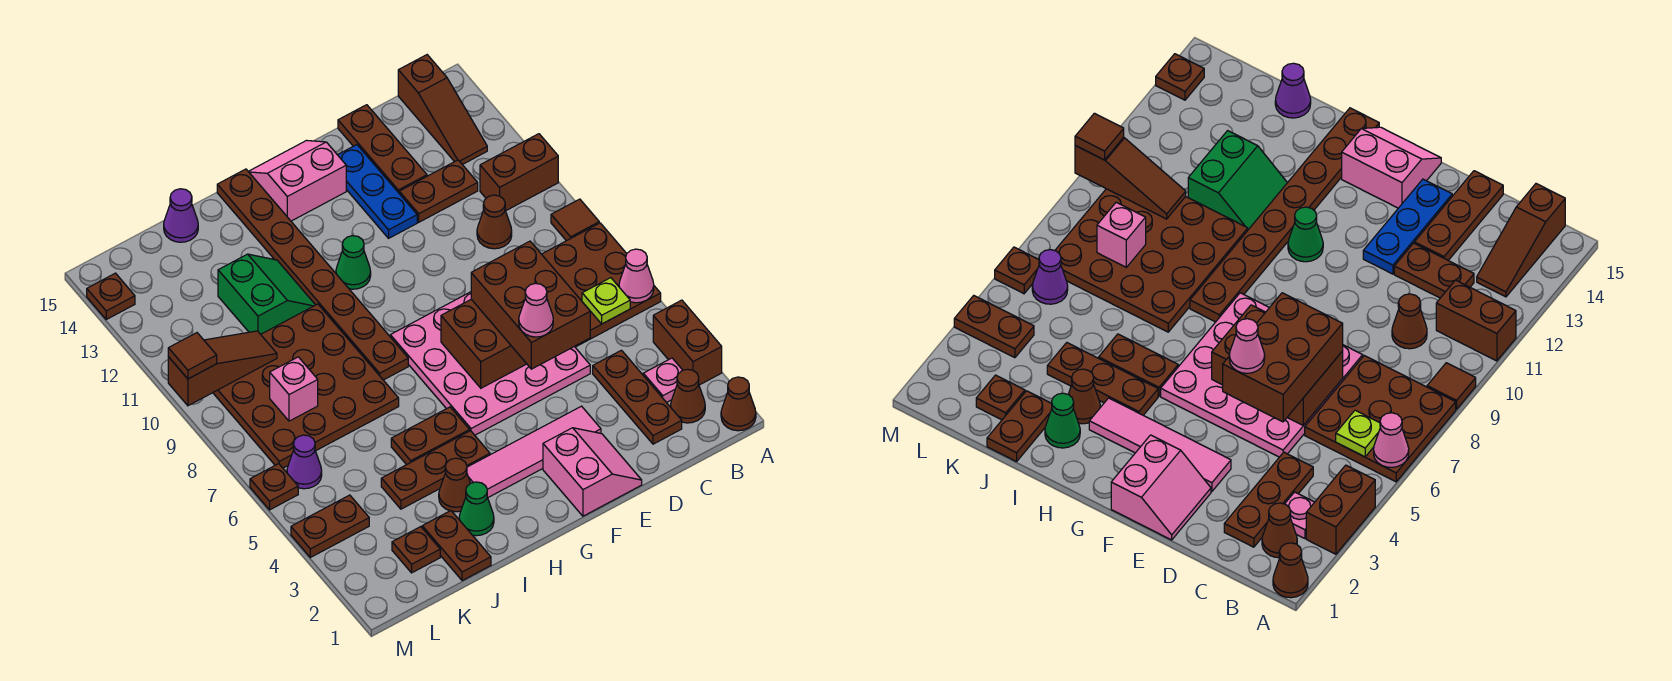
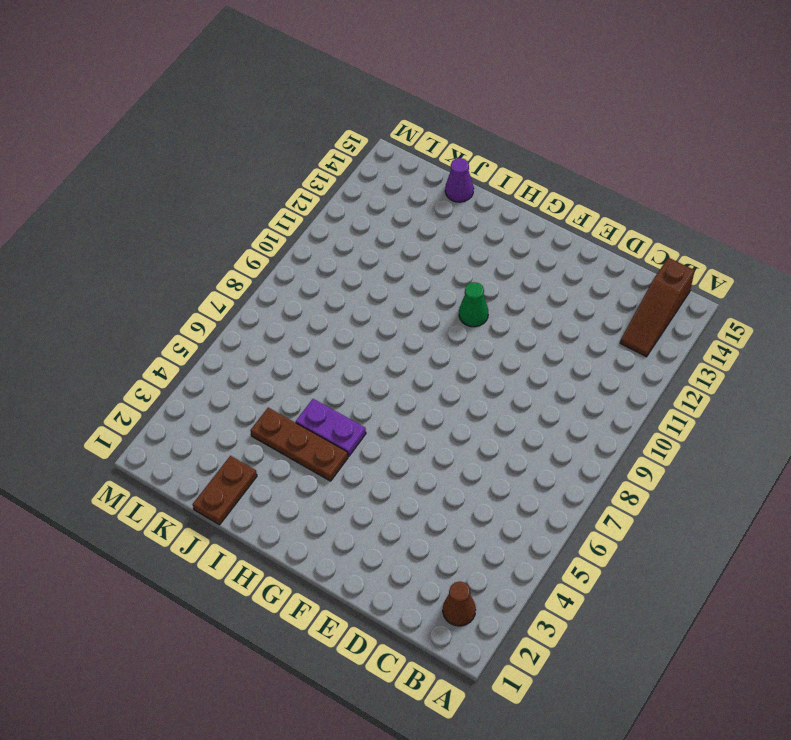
purple plate H5:I5 level 1 -> brown plate H5:I5 level 1
none -> brown cone A1 level 1
none -> brown brick A3:A4 level 1
none -> brown plate A6:C8 level 1
none -> brown tile A9 level 1

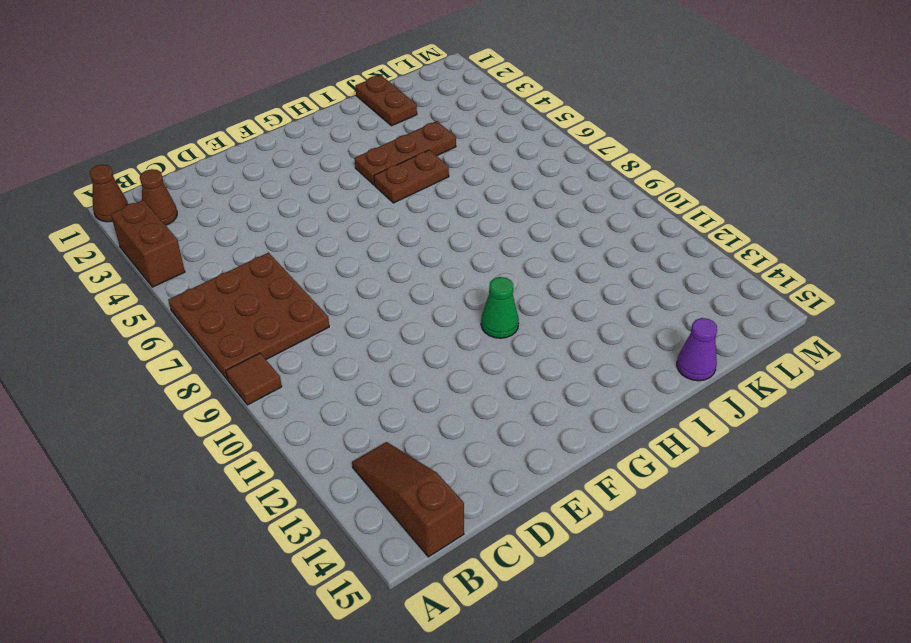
none -> brown brick A11:B11 level 1
none -> pink plate B3 level 1
none -> brown plate C2:C4 level 1
none -> brown cone C10 level 1

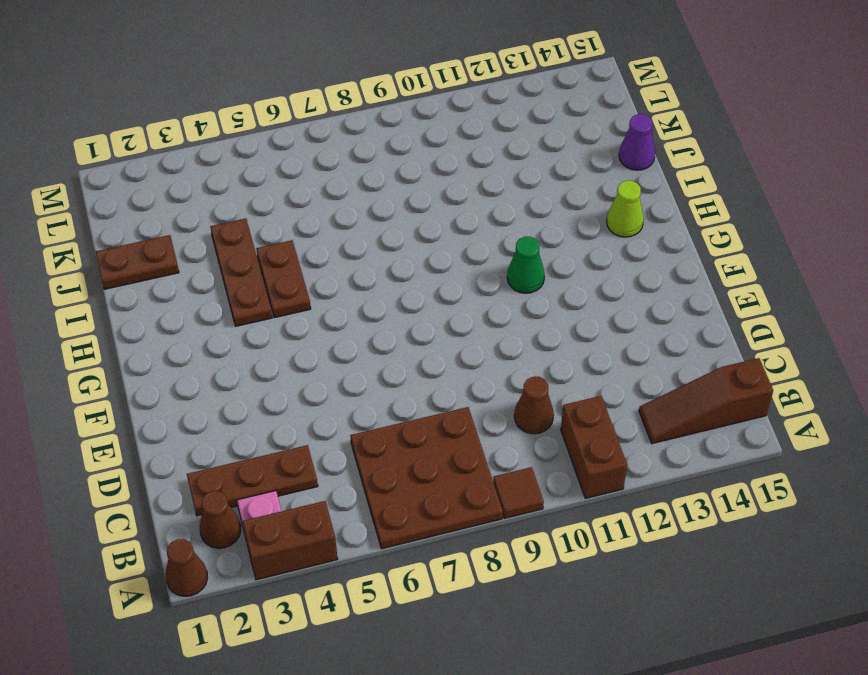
lime cone H14 level 1 -> brown plate H8:H15 level 1
none -> brown plate C12:D12 level 1
none -> pink plate D5:G8 level 1
none -> brown plate D13:D15 level 1
none -> pink slope E1:F2 level 1 top F

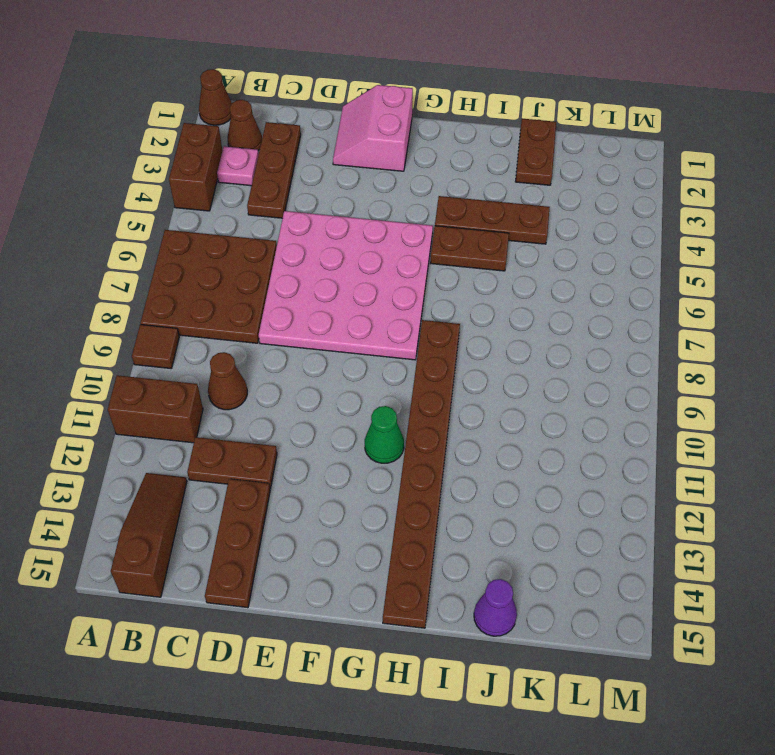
none -> pink tile E3:H3 level 1
none -> blue plate E12:E14 level 1
none -> pink slope F14:G15 level 1 top 14
none -> green cone I2 level 1

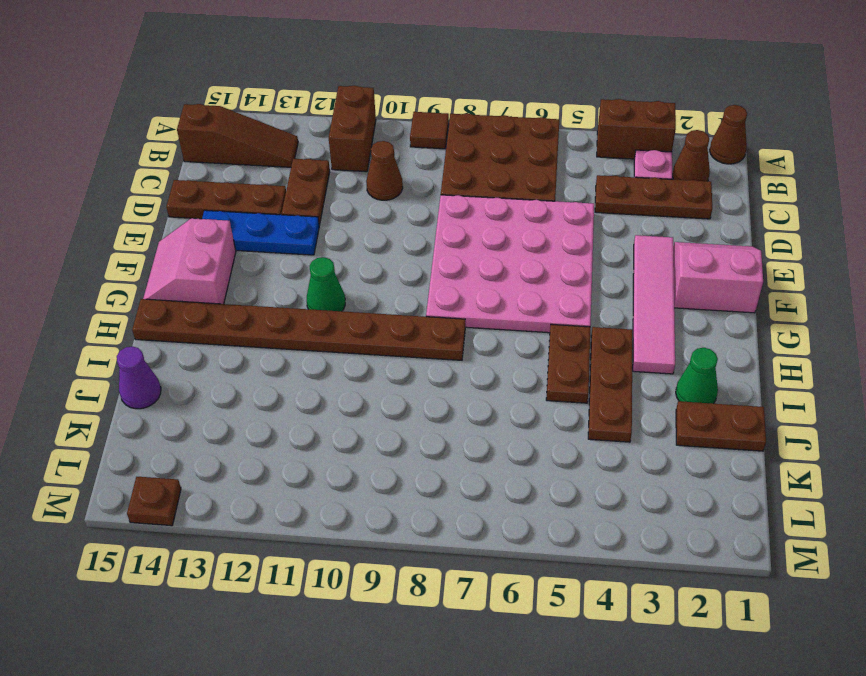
none -> brown cone I3 level 1
none -> brown plate I7:L10 level 1
none -> green slope I11:J12 level 1 top J
none -> brown plate K2 level 1

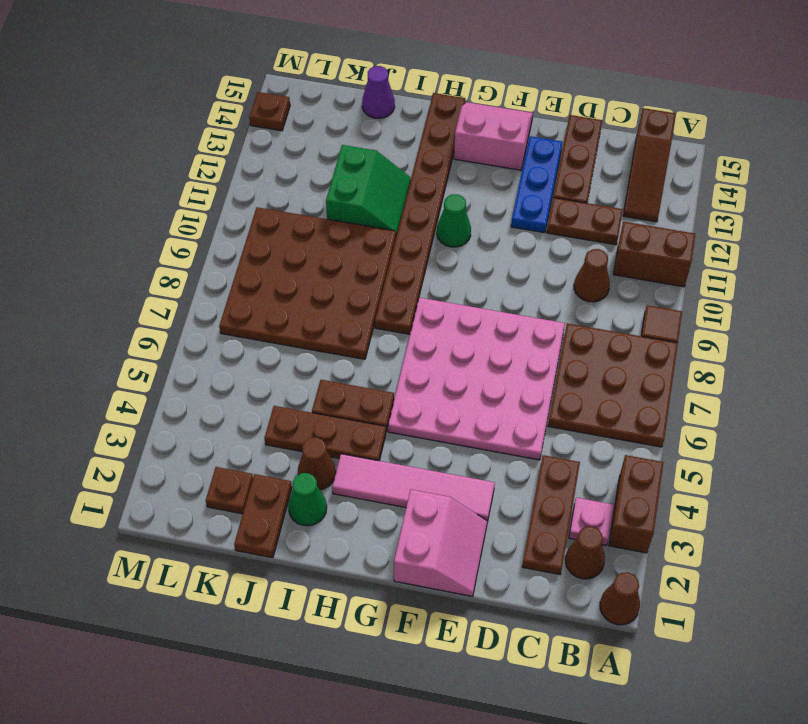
none -> brown plate L4:M4 level 1
none -> purple cone L6 level 1
none -> brown plate M6 level 1
none -> pink cone A6 level 2

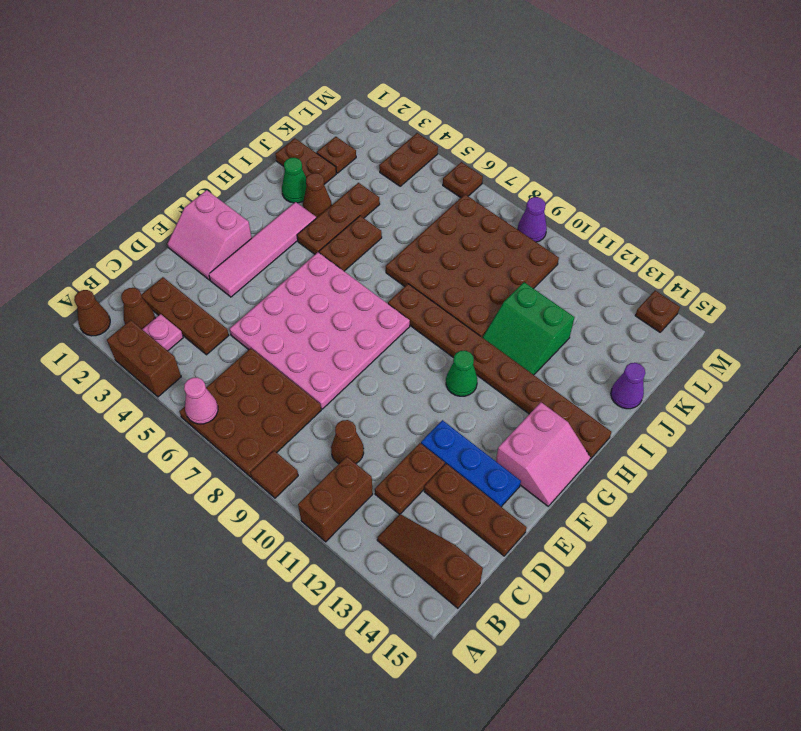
purple cone M9 level 1 -> purple cone L6 level 1
none -> lime plate B6 level 2
none -> brown brick D6:F7 level 2
none -> pink brick K8 level 2
none -> brown slope K10:M10 level 2 top M

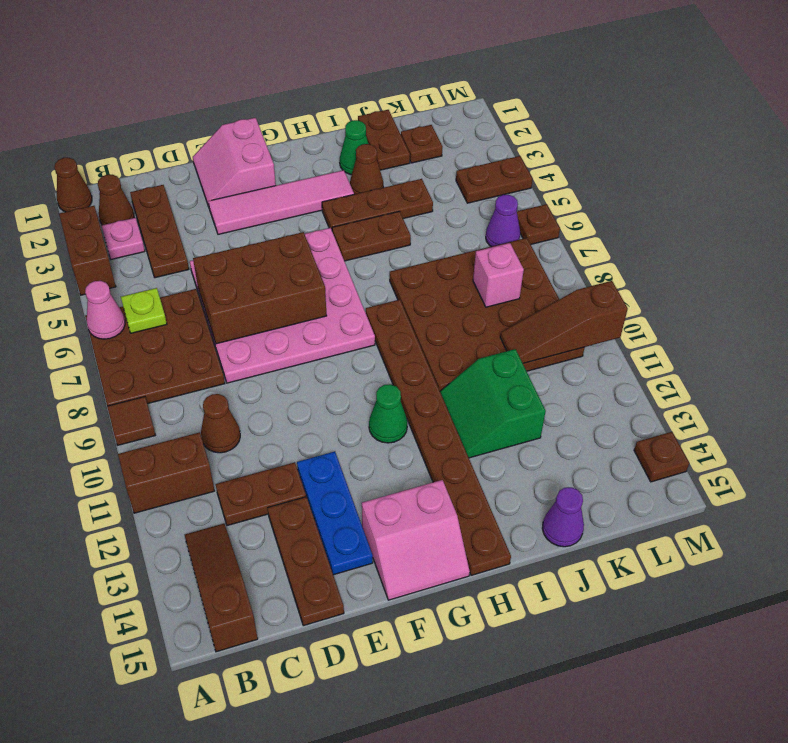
none -> brown brick D5:E7 level 3
none -> brown tile M10 level 3
none -> pink cone E5 level 4

